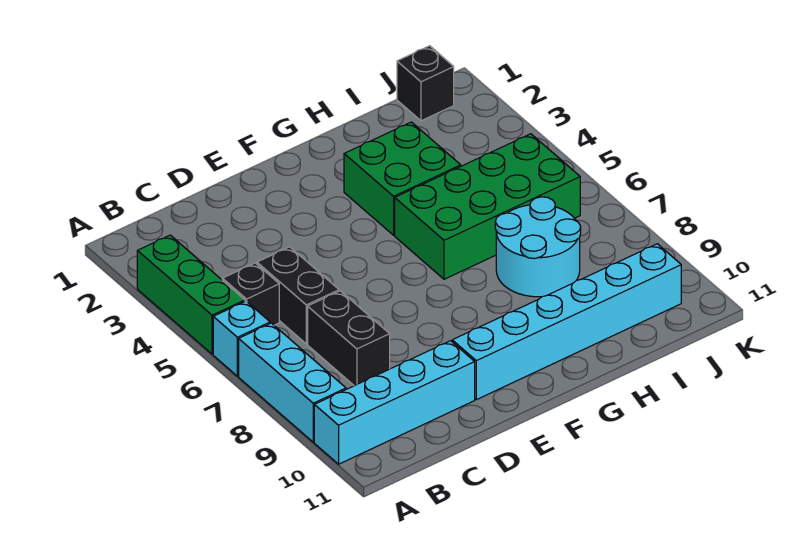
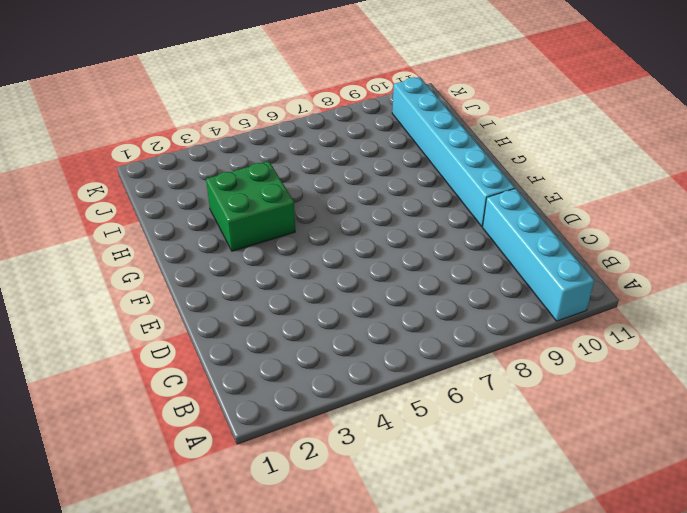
none -> green brick A3:A5 level 1
none -> cyan brick A6 level 1
none -> cyan brick A7:A9 level 1

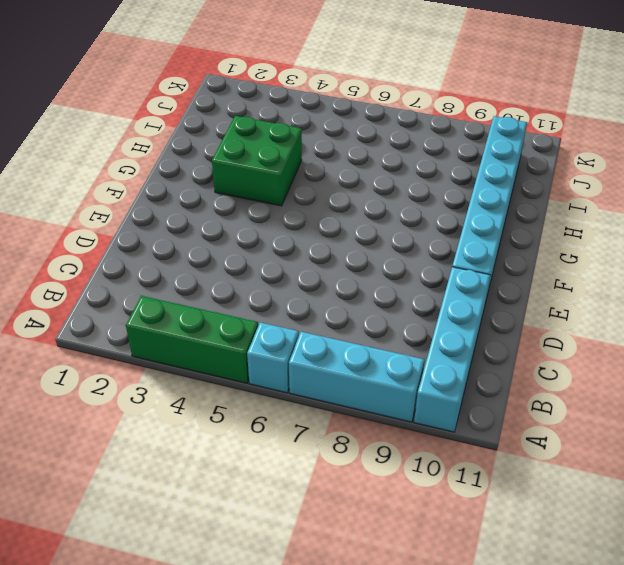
none -> black brick B5 level 1
none -> black brick C5:C6 level 1
none -> black brick C7:C8 level 1

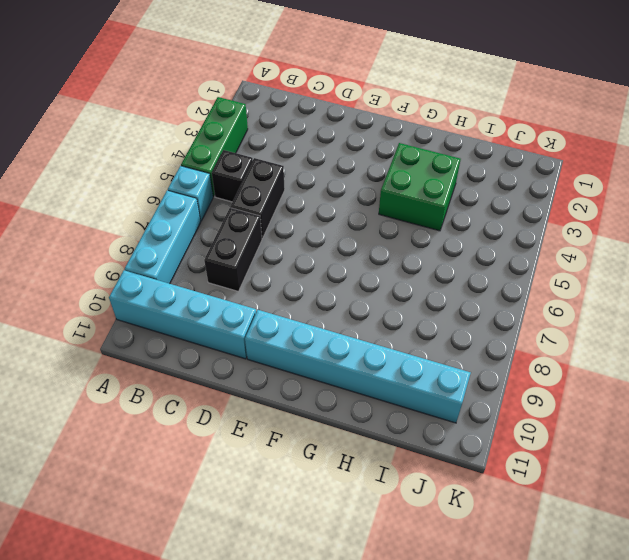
none -> green brick G5:J6 level 1
none -> cyan round brick H7:I8 level 1
none -> black brick J1 level 1

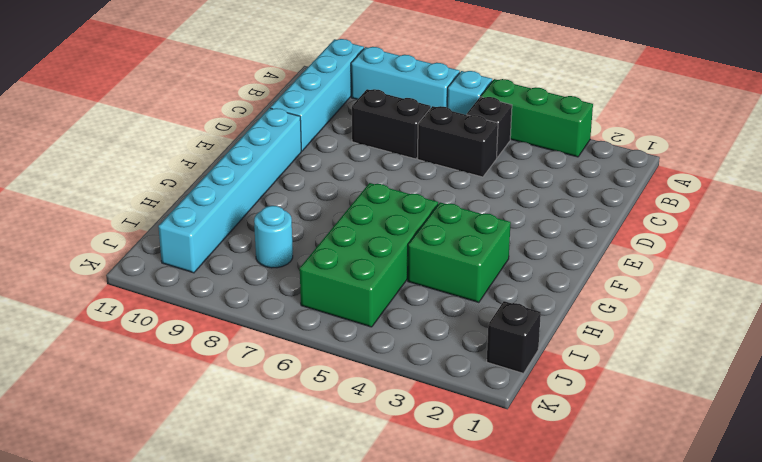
cyan round brick I8 level 1 -> cyan round brick H7:I8 level 1

